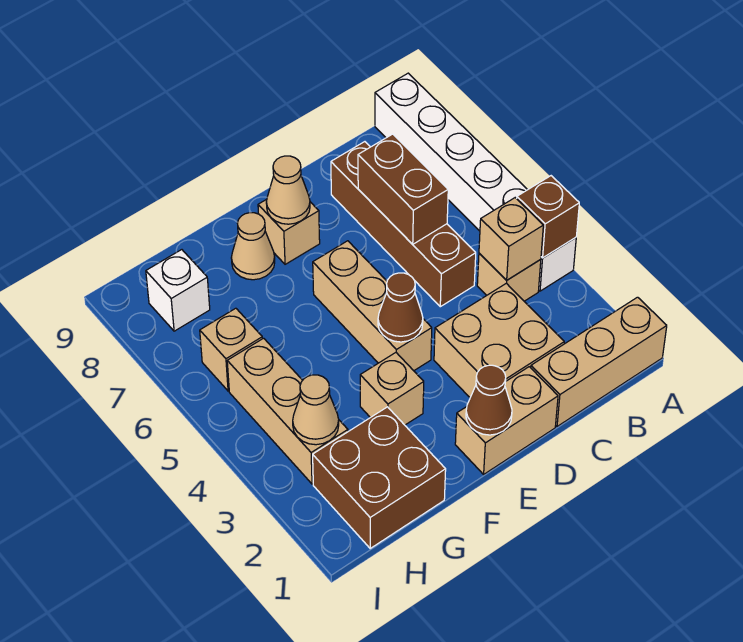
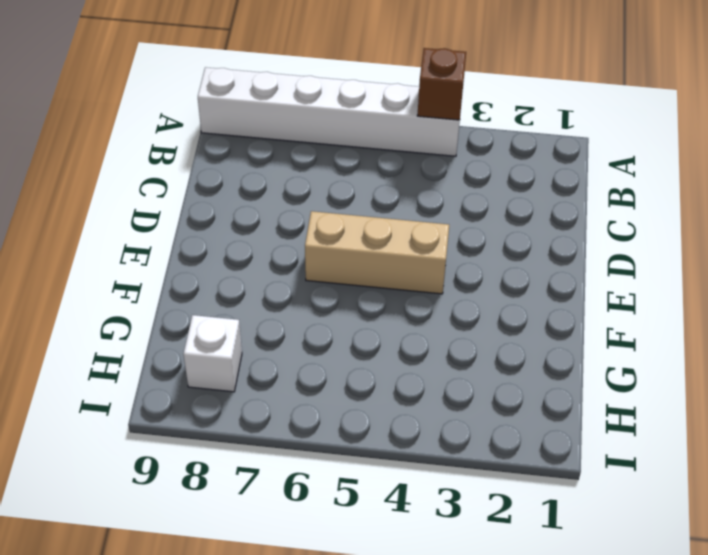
none -> tan brick A1:C1 level 1
none -> tan brick B4 level 1
none -> tan brick C2:D3 level 1

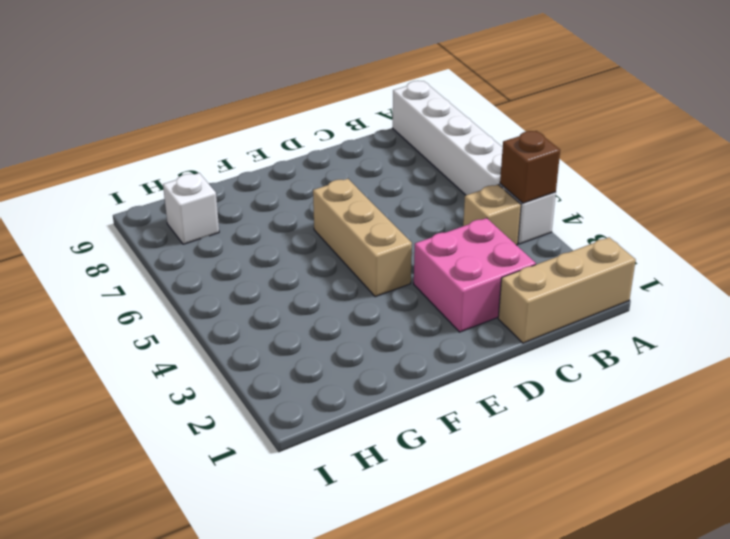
pink brick C2:D3 level 1 -> tan brick C2:D3 level 1
none -> brown brick C5:C8 level 1
none -> tan brick D1:E1 level 1
none -> tan brick E8 level 1

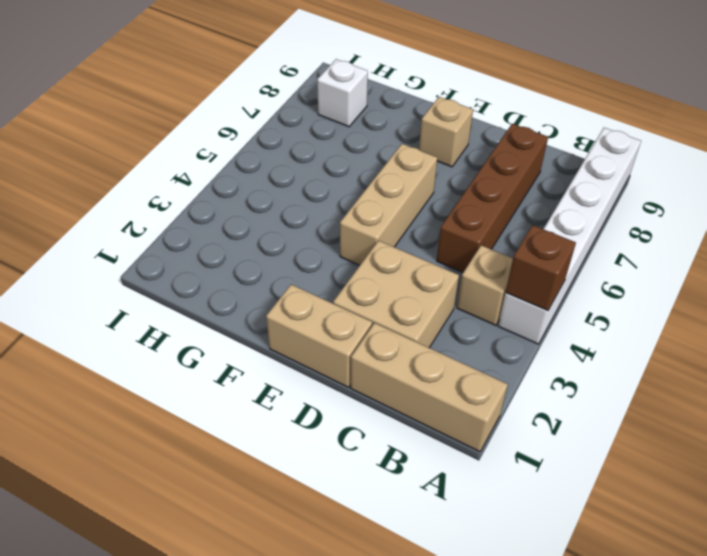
none -> tan brick F3 level 1
none -> tan cone F8 level 1
none -> brown brick G1:H2 level 1

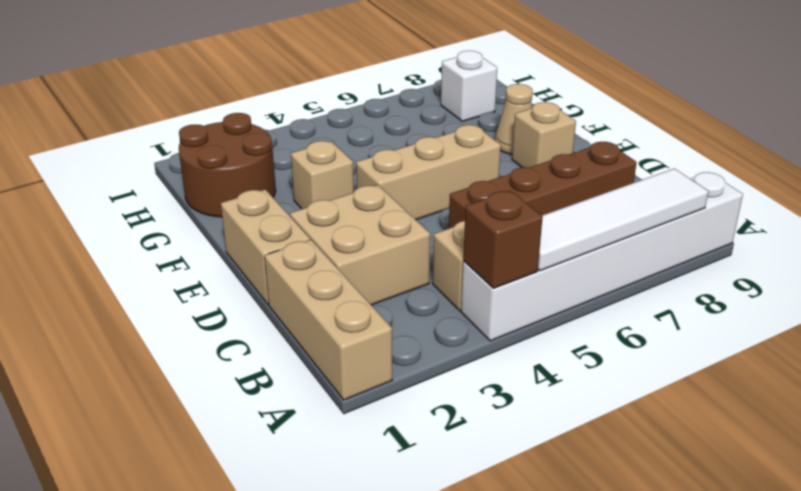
white tile A5:A8 level 2 -> none
brown round brick G1:H2 level 1 -> brown brick G1:H2 level 1
none -> tan brick H3:H5 level 1
none -> tan brick H6 level 1
none -> tan brick B4 level 2

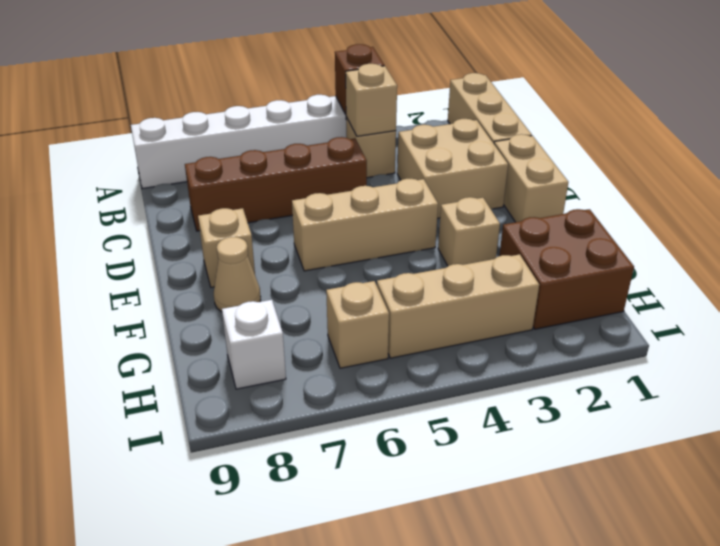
none -> brown brick C6:C7 level 2
none -> brown cone E1 level 2
none -> brown cone E4 level 2

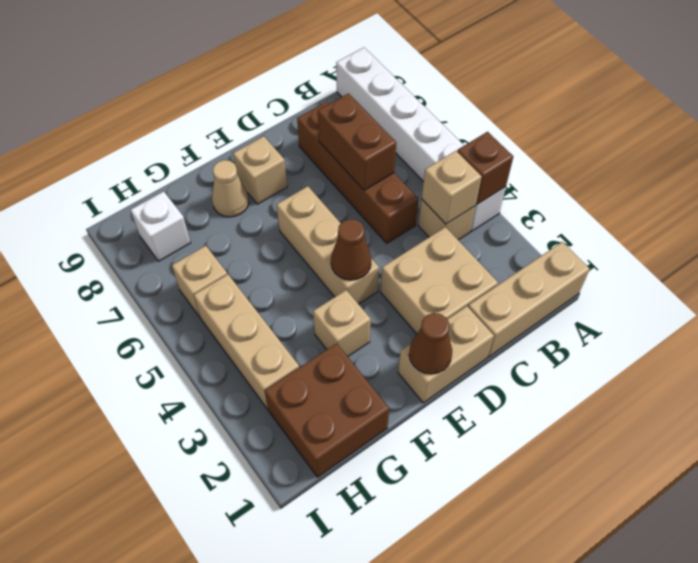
none -> tan cone E8 level 2
none -> tan cone H3 level 2

